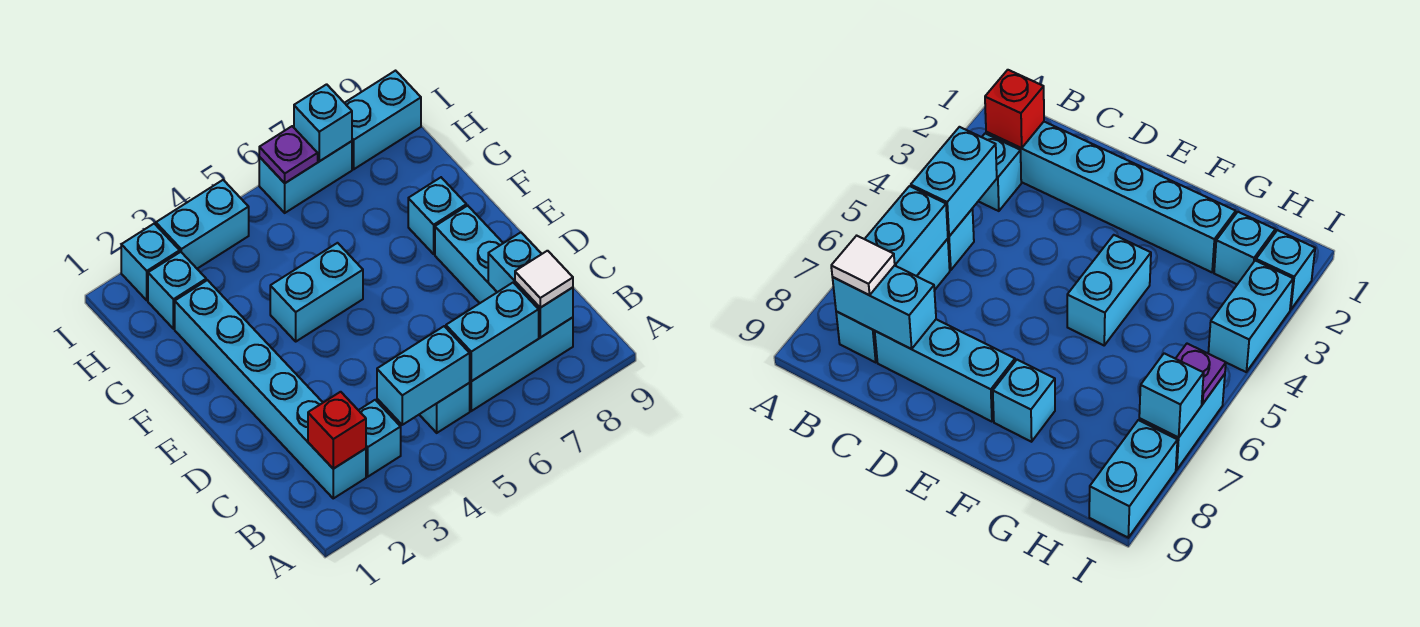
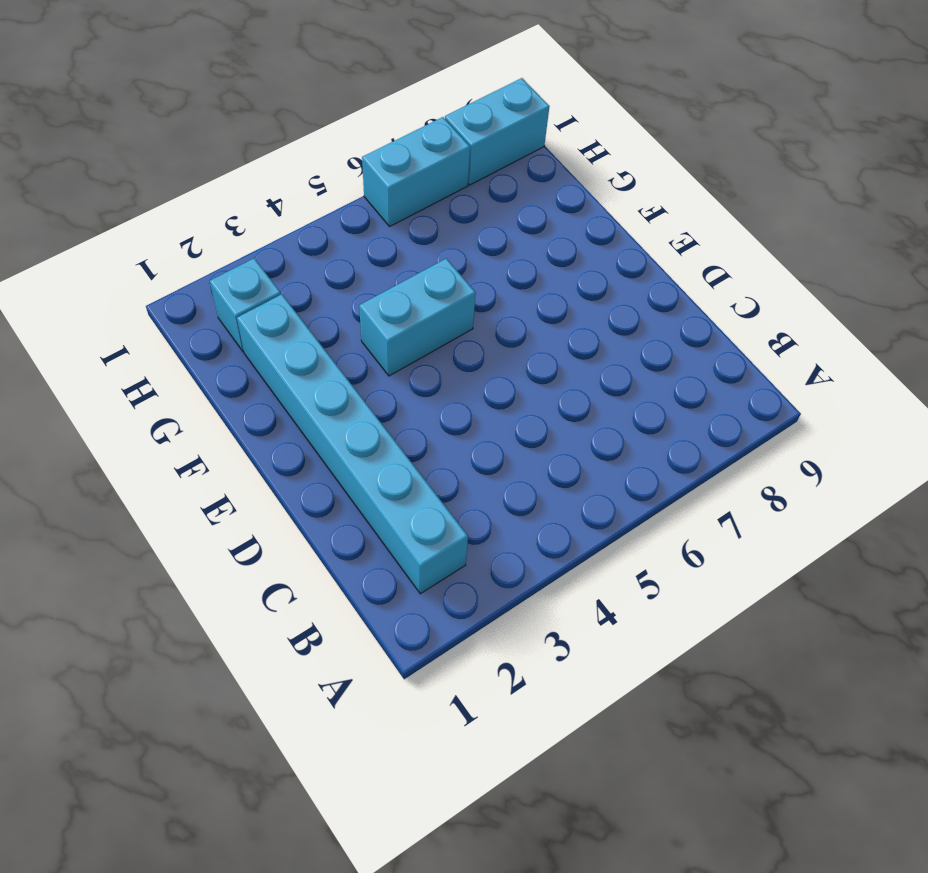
none -> cyan brick B3 level 1
none -> cyan brick B5 level 1
none -> cyan brick B6:B8 level 1

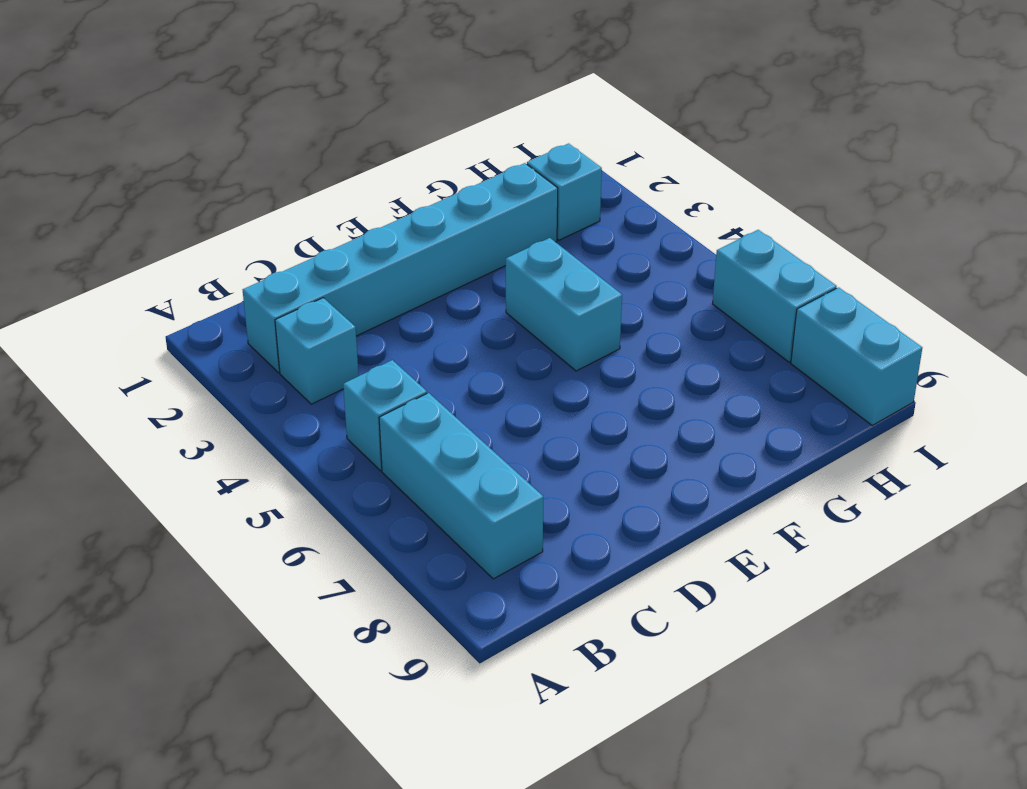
none -> cyan brick C8:E8 level 1
none -> cyan brick F8 level 1
none -> cyan brick I2 level 1

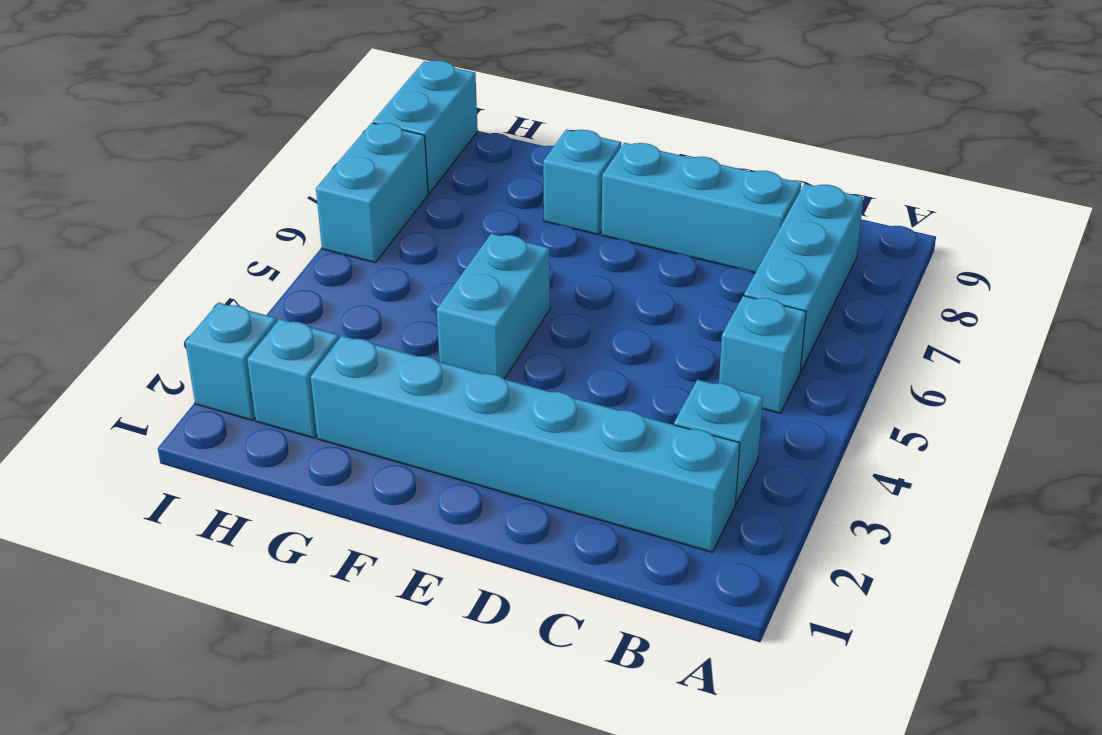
none -> cyan brick I3:I4 level 1
none -> red brick B2 level 2
none -> cyan brick B4:B5 level 2

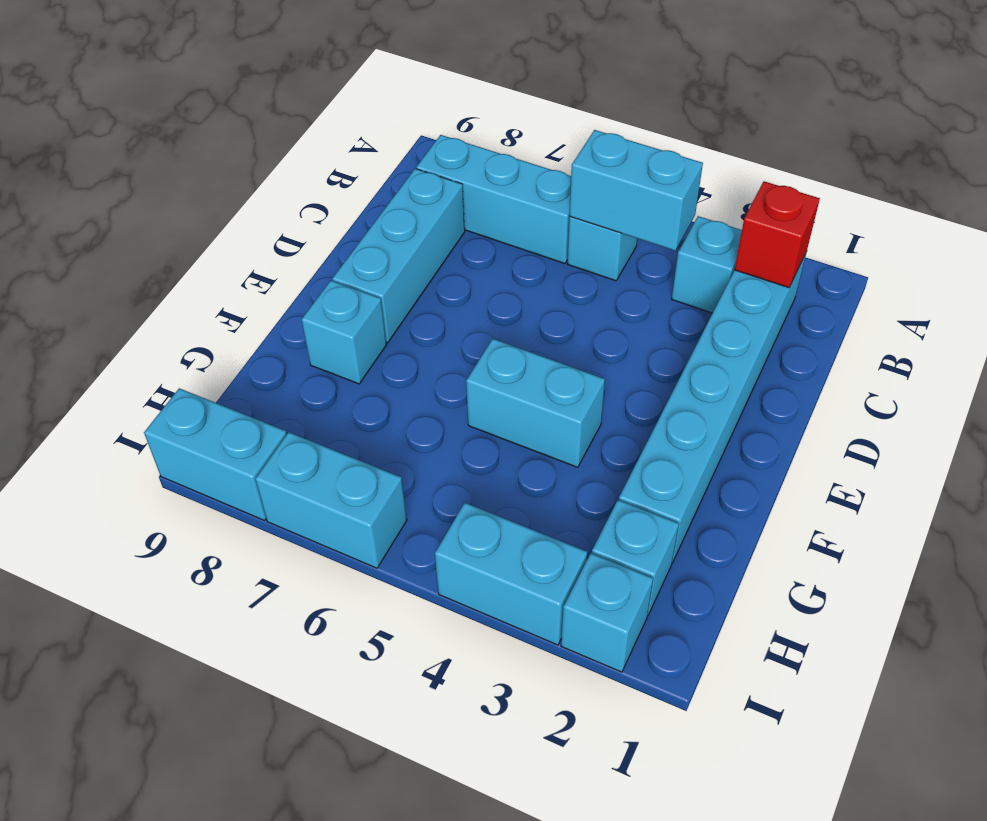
none -> cyan brick B6:B7 level 2
none -> cyan brick B8:C8 level 2
none -> purple plate I6 level 2

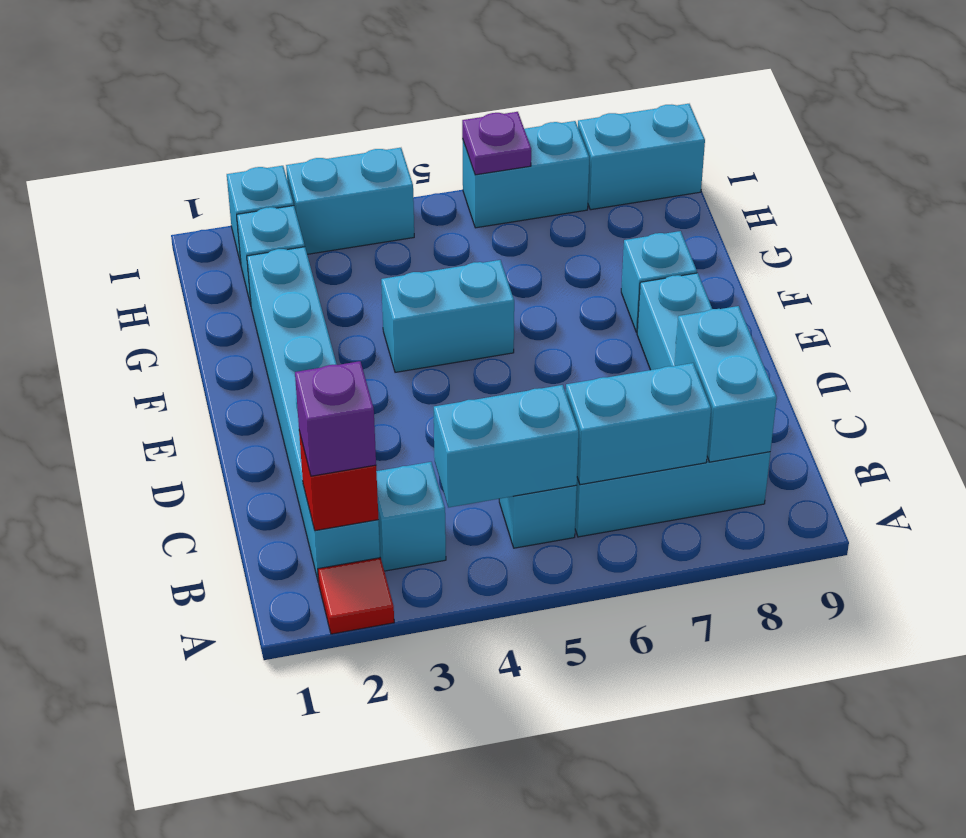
red tile A2 level 1 -> none
purple brick B2 level 3 -> none
none -> cyan brick I7 level 2
none -> white tile B8 level 3

